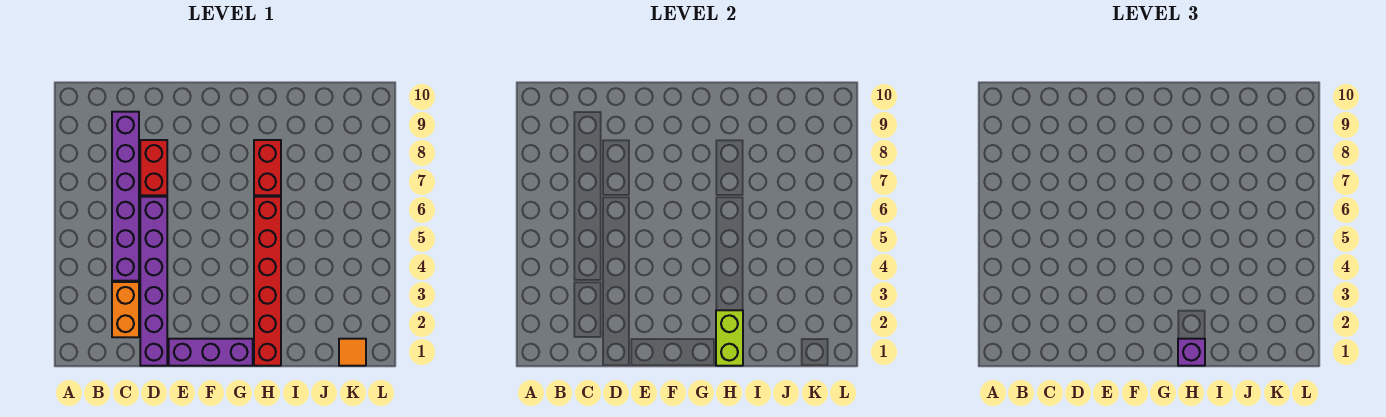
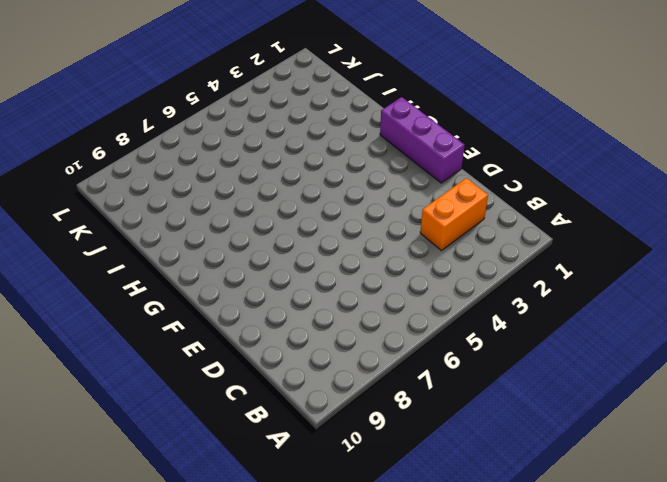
none -> purple brick C4:C9 level 1
none -> purple brick D1:D6 level 1

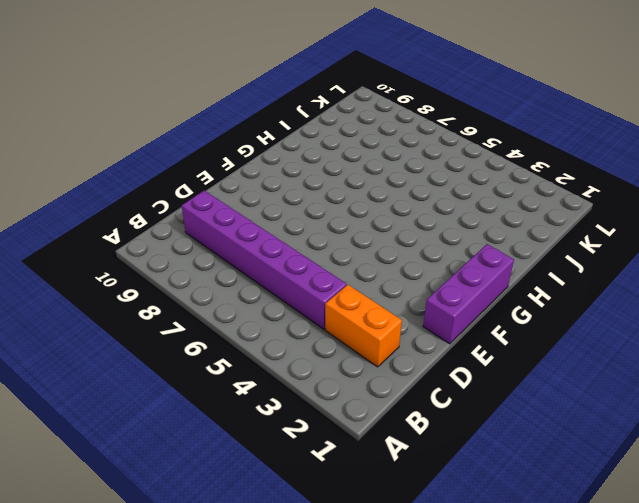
none -> purple brick D1:D6 level 1
none -> red brick D7:D8 level 1

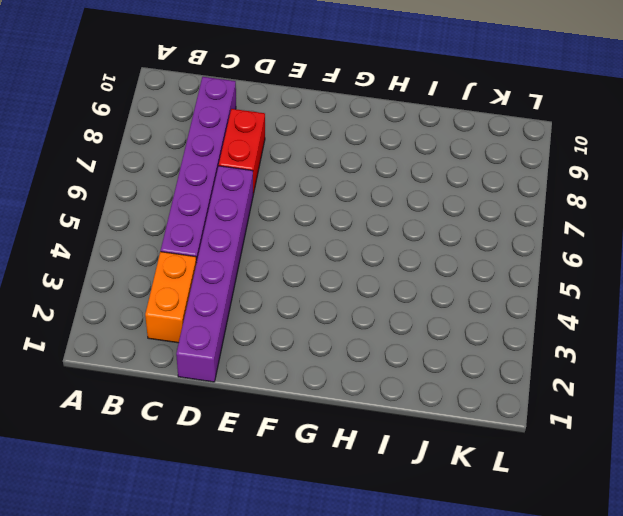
none -> purple brick E1:G1 level 1
none -> red brick H1:H6 level 1

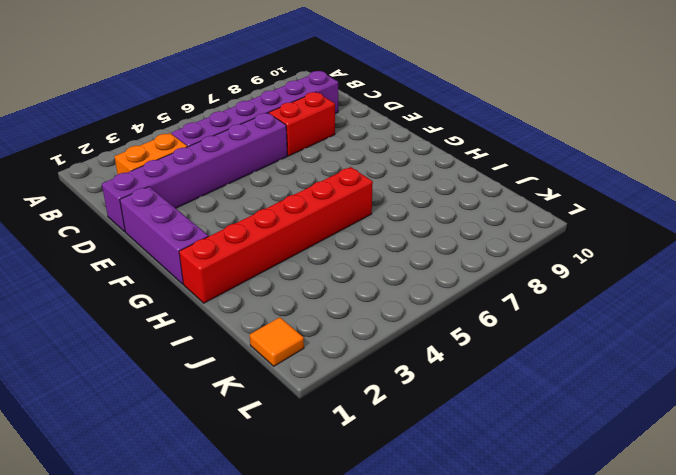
none -> red brick H7:H8 level 1
none -> lime brick H1:H2 level 2

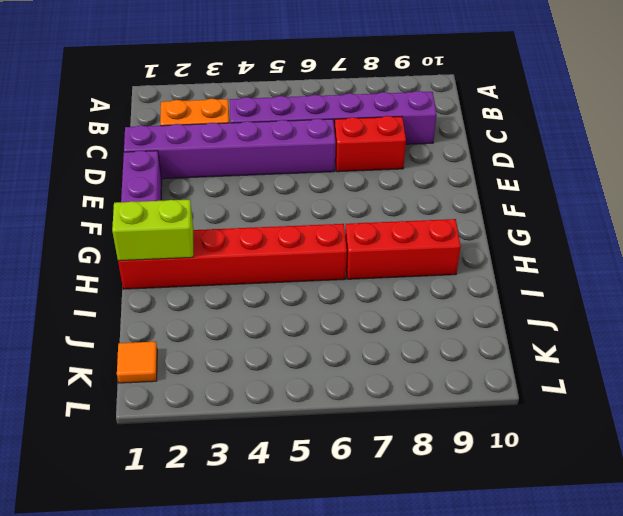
red brick H7:H9 level 1 -> red brick H7:H8 level 1
none -> purple brick H1 level 3

